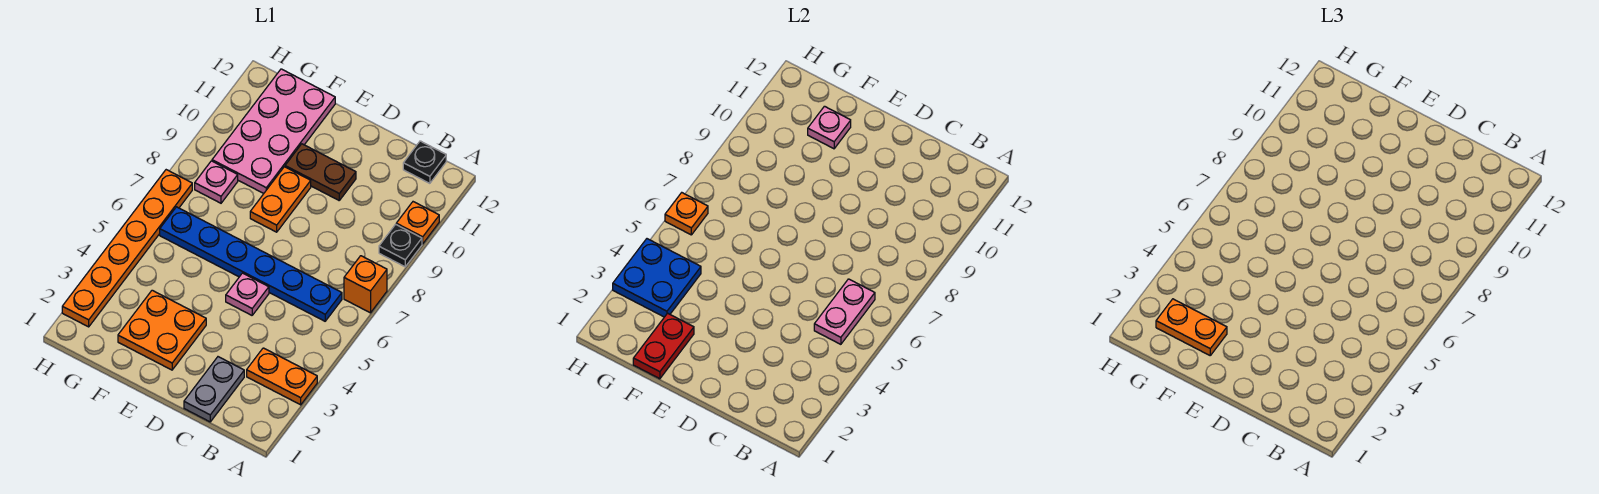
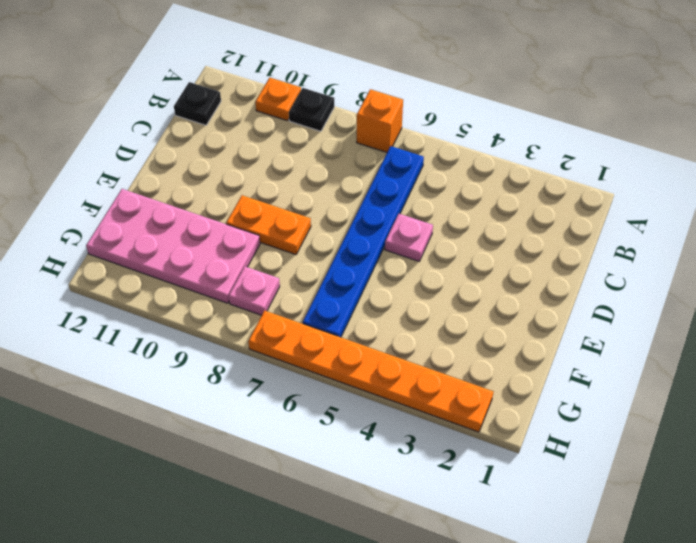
none -> orange plate A3:B3 level 1
none -> grey plate C1:C2 level 1
none -> brown plate D10:E10 level 1

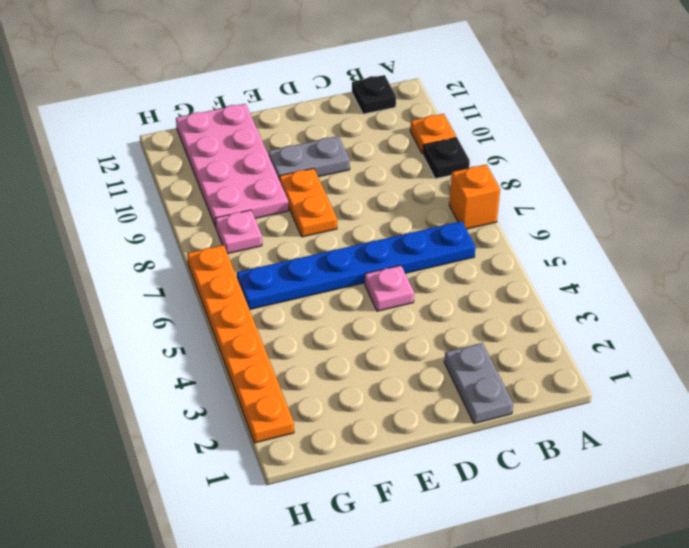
grey plate D10:E10 level 1 -> brown plate D10:E10 level 1
none -> orange plate A3:B3 level 1
none -> orange plate E2:F3 level 1
none -> pink plate B5:B6 level 2

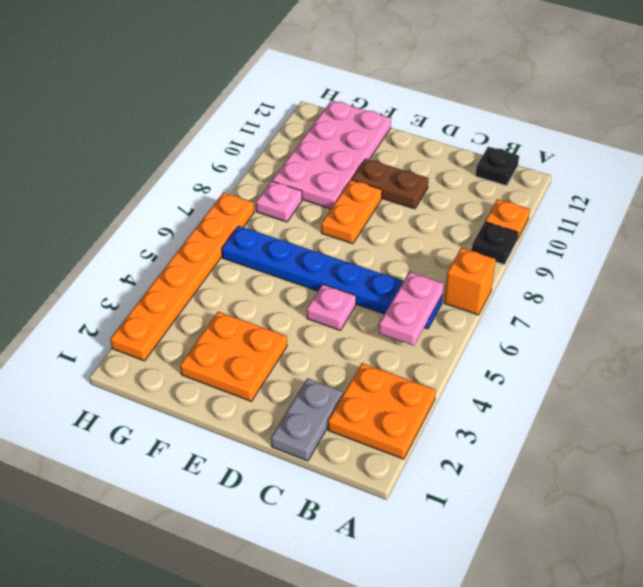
orange plate A2:B3 level 1 -> orange plate A3:B3 level 1
none -> red plate F1:F2 level 2
none -> pink plate F11 level 2
none -> blue plate G3:H4 level 2

